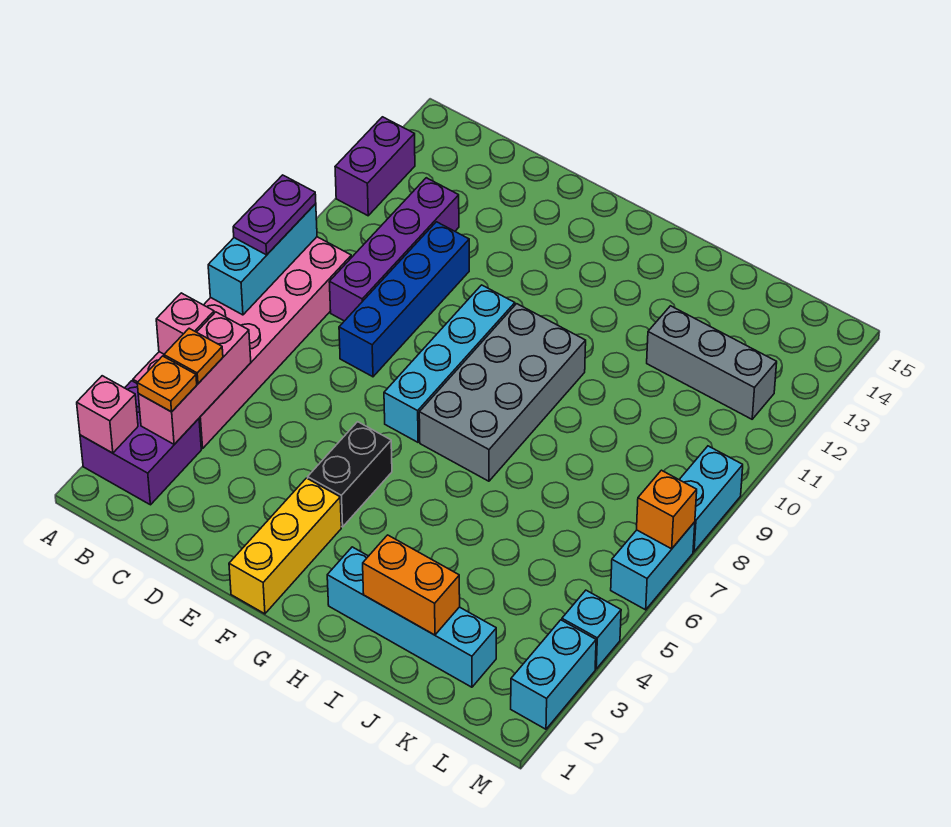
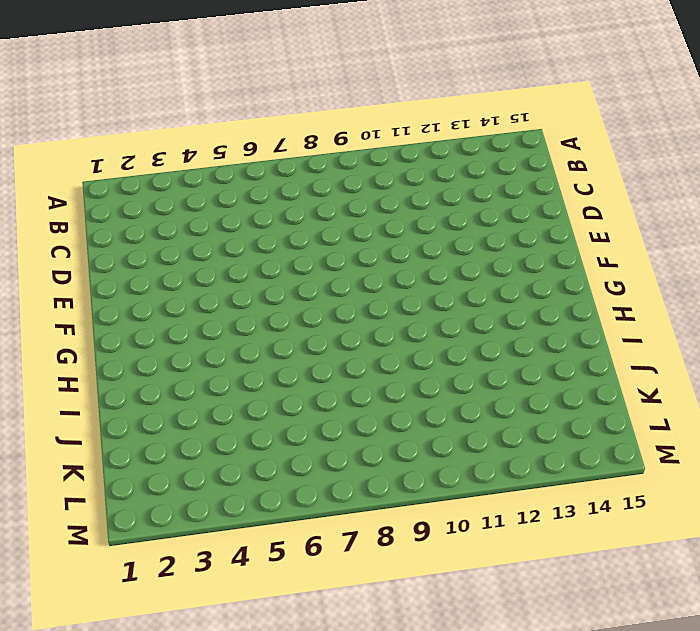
none -> purple brick A2:B3 level 1
none -> pink brick A4:B9 level 1
none -> purple brick A12:A13 level 1

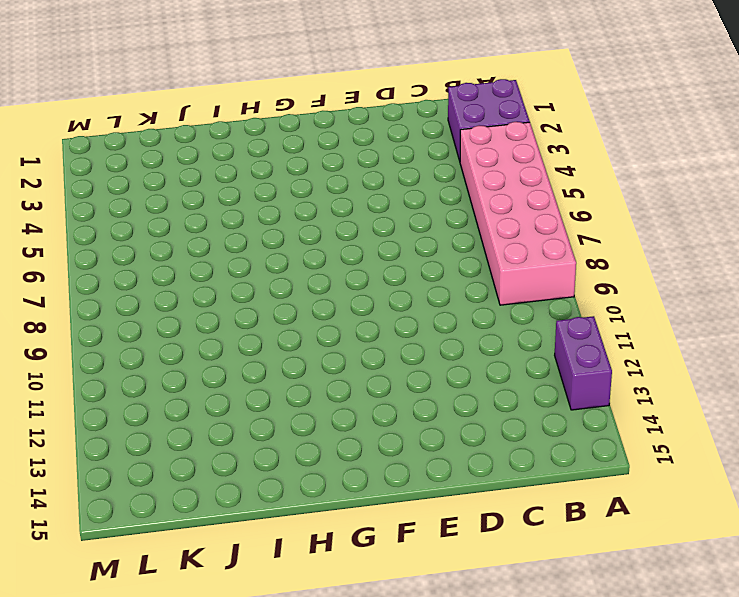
none -> purple brick C9:C12 level 1
none -> blue brick D8:D11 level 1
none -> yellow brick F1:F3 level 1

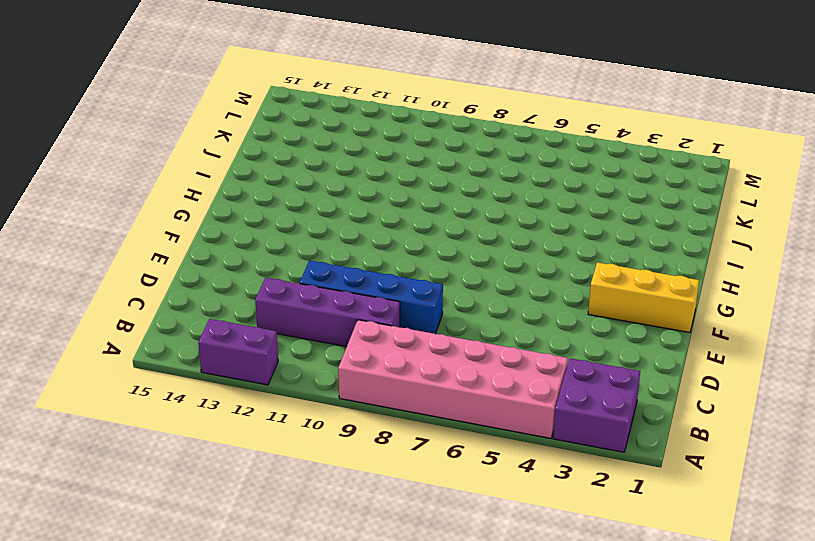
none -> black brick F4:F5 level 1
none -> cyan brick F7:F10 level 1
none -> grey brick G7:H10 level 1

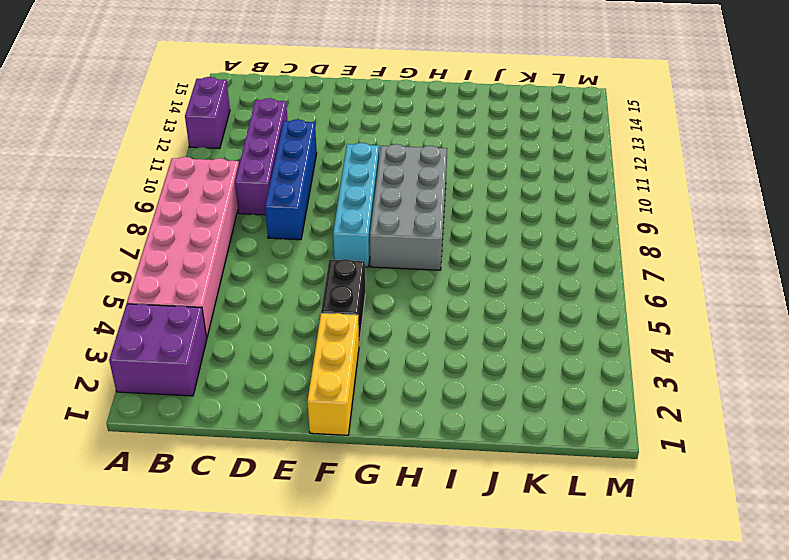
none -> cyan brick H2:K2 level 1
none -> grey brick J12:L12 level 1
none -> cyan brick M2:M3 level 1

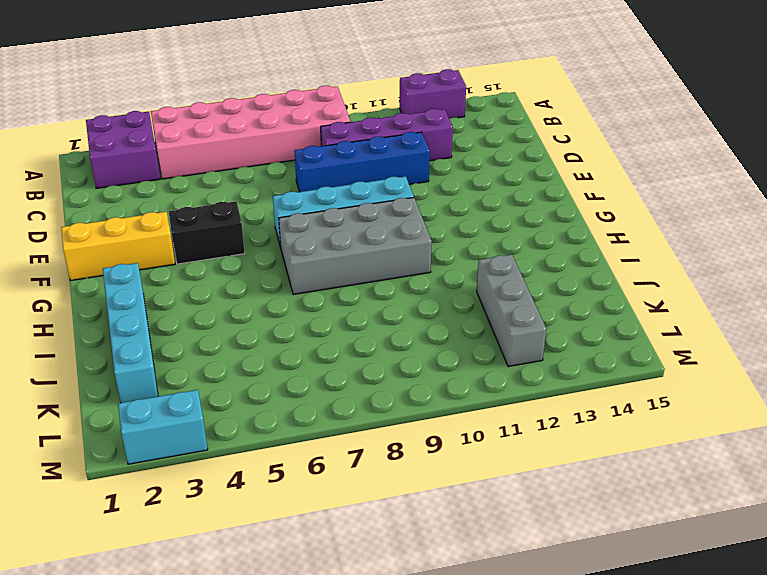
none -> cyan brick M4 level 1
none -> cyan brick M6:M7 level 1
none -> cyan brick M8:M9 level 1

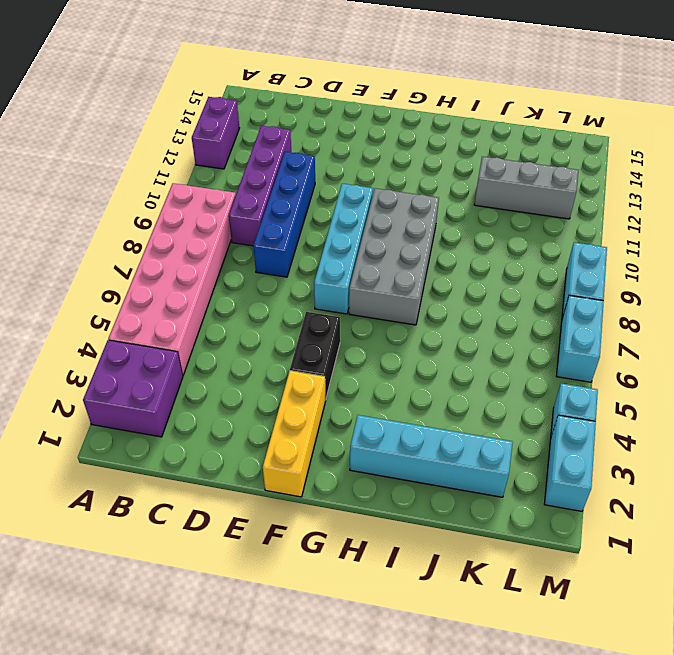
none -> pink brick A2 level 2
none -> pink brick A5 level 2
none -> cyan brick A7:A9 level 2

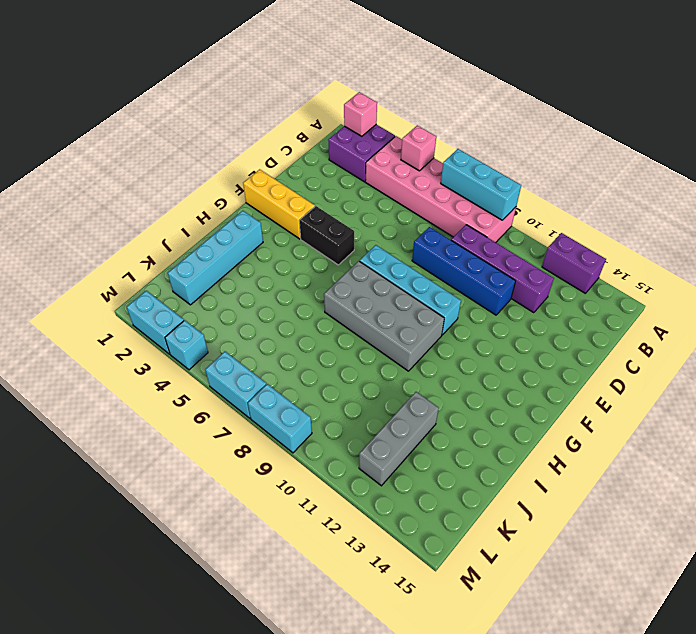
none -> pink brick B3:B5 level 2
none -> orange brick I2:J2 level 2
none -> orange brick M7 level 2

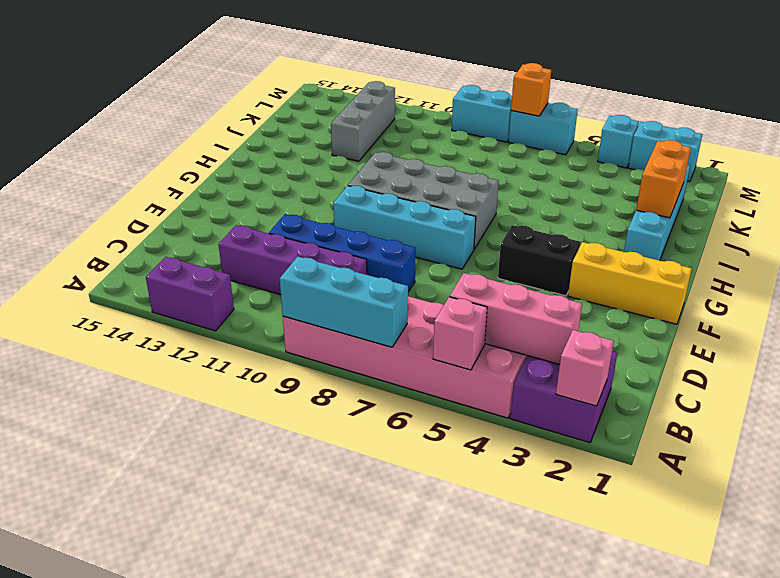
none -> purple plate A8:A9 level 3
none -> orange plate B3 level 3
none -> orange plate B4 level 3

